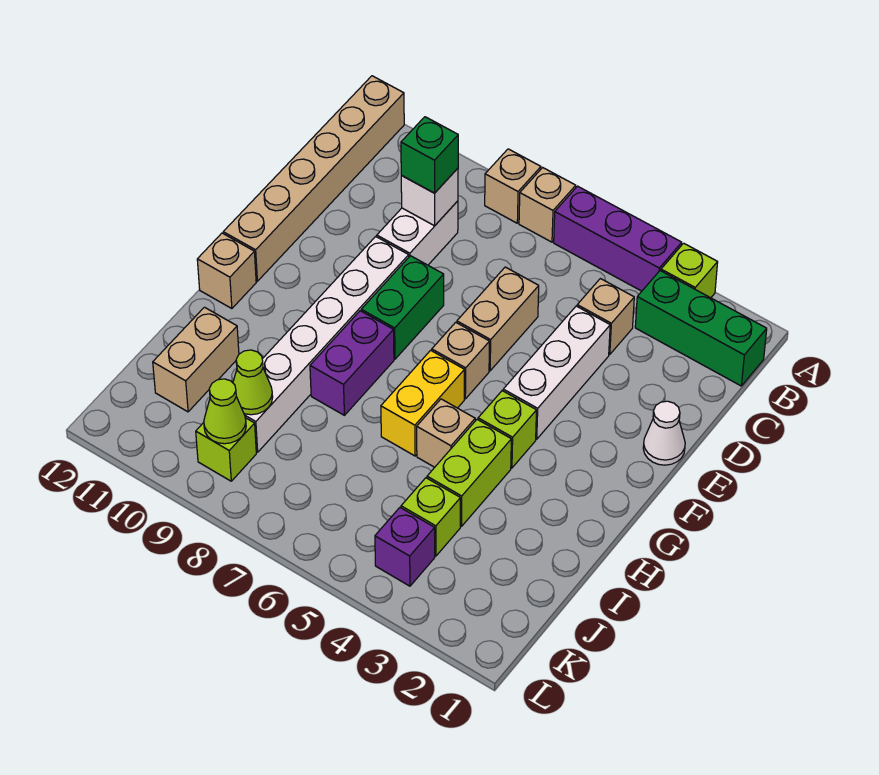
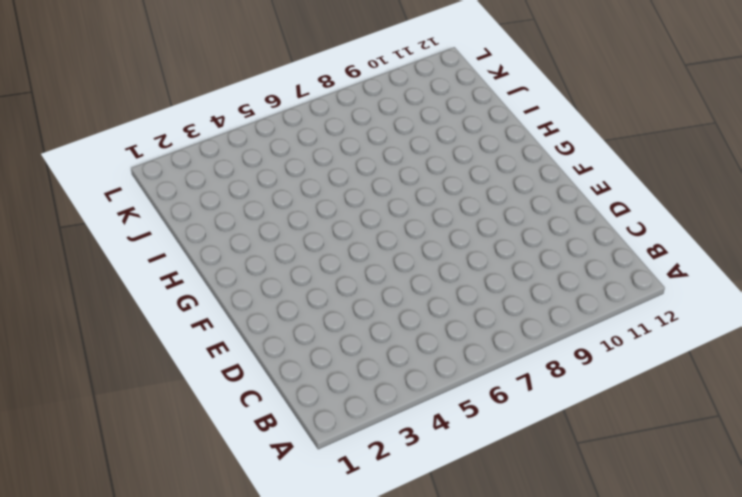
none -> lime brick A3 level 1
none -> purple brick A4:A6 level 1
none -> tan brick A7 level 1

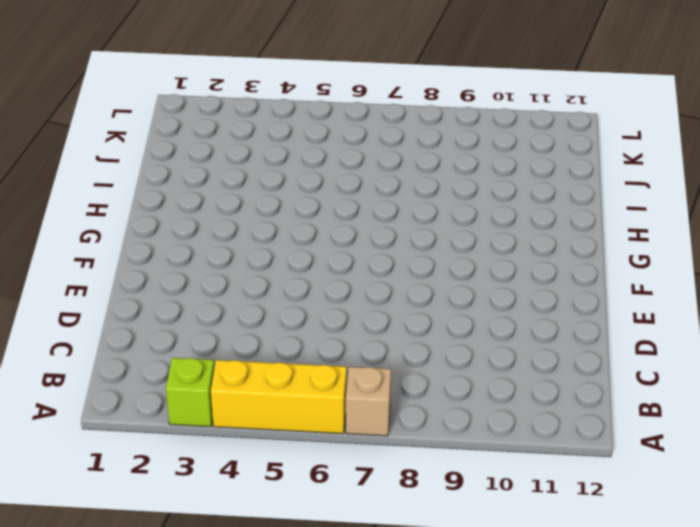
yellow brick A4:A6 level 1 -> purple brick A4:A6 level 1
none -> tan brick A8 level 1
none -> tan brick A12:F12 level 1
none -> green brick B1:B3 level 1

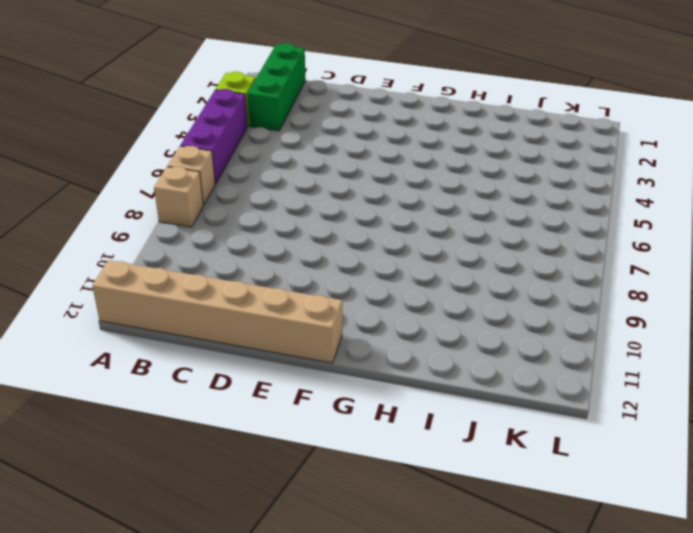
none -> tan brick C4 level 1
none -> white brick C9:D9 level 1
none -> white brick D4:F4 level 1

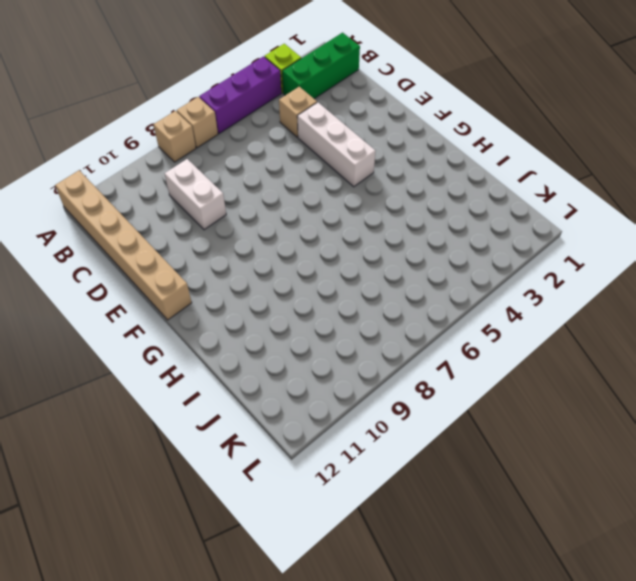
none -> tan brick D6:E6 level 1
none -> white cone E1 level 1
none -> green brick E8:F8 level 1

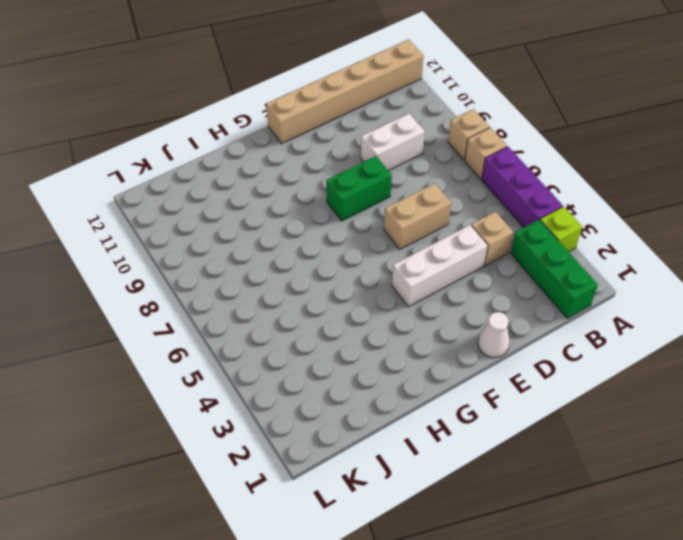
none -> white brick E9:J9 level 1
none -> tan brick F6 level 1
none -> lime brick G4 level 1

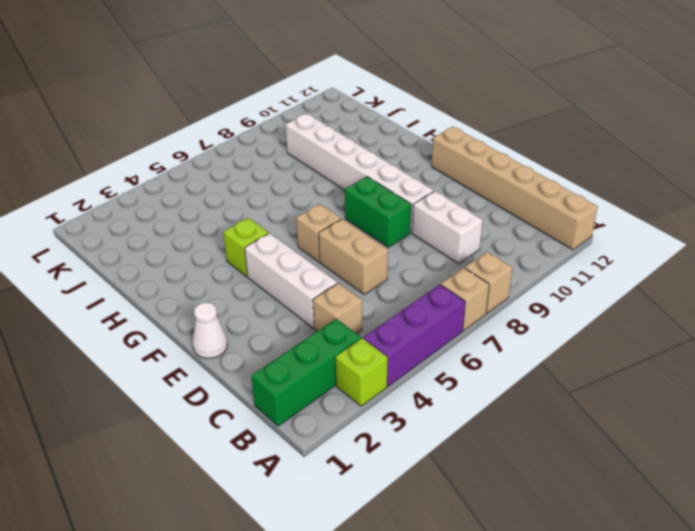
none -> yellow brick G6:H6 level 1
none -> purple brick G8:H8 level 1
none -> tan brick G12 level 1

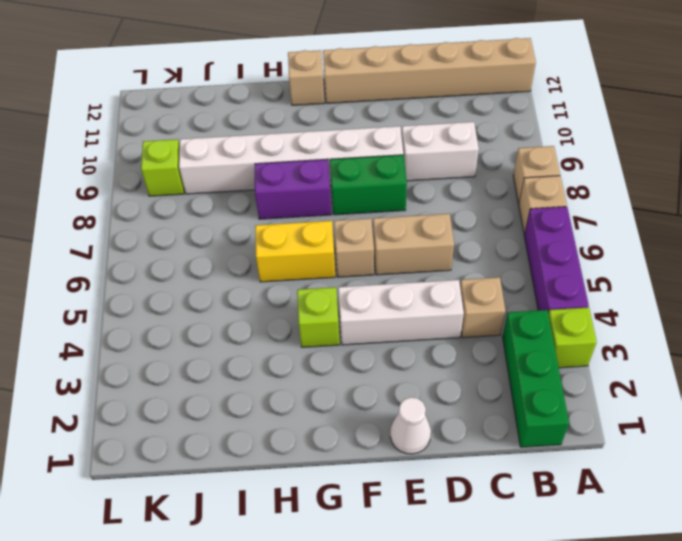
none -> lime brick H4:I4 level 1
none -> tan brick H5 level 1
none -> tan brick I11:J11 level 1

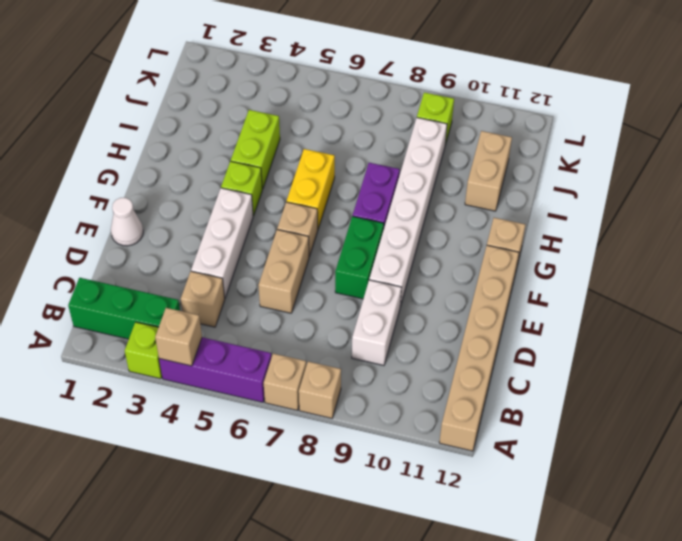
tan brick A4 level 2 -> tan brick H5 level 1
none -> lime brick J4 level 1
none -> purple brick K4 level 1
none -> white brick C9 level 2

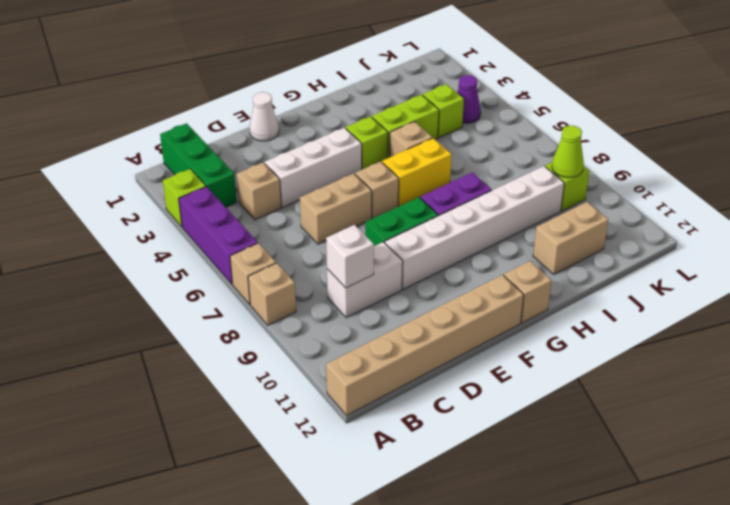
purple cone K4 level 1 -> purple brick K4 level 1
none -> lime cone J9 level 2
none -> green brick C9 level 3

